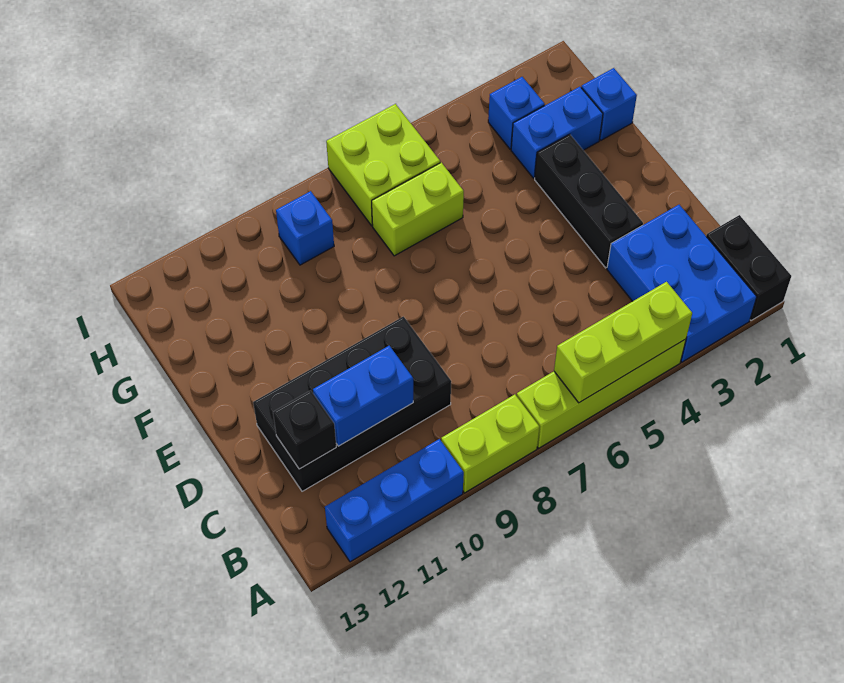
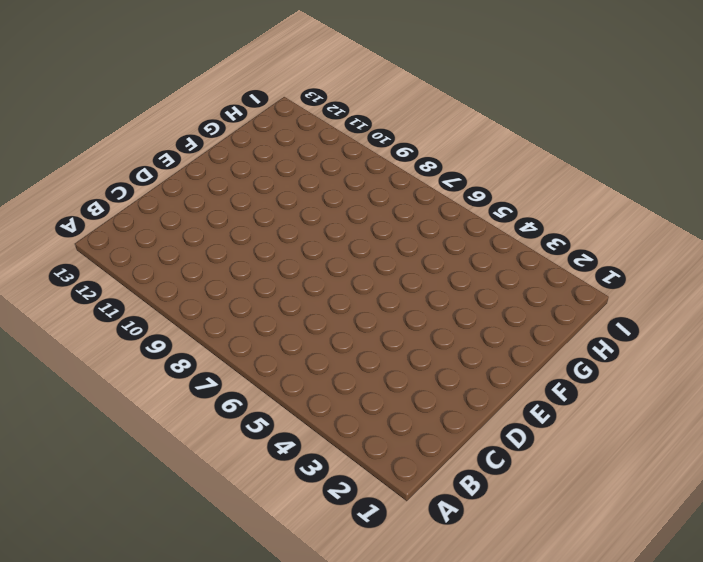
none -> black brick A1:B1 level 1
none -> blue brick A2:C3 level 1
none -> lime brick A4:A7 level 1

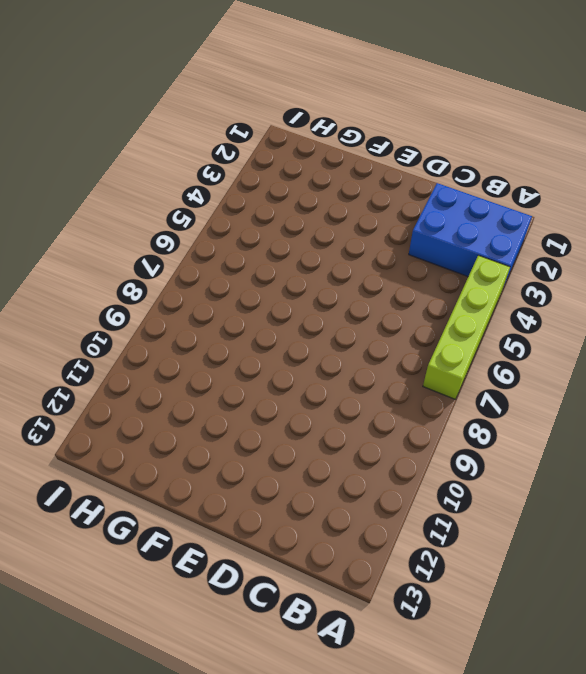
none -> black brick A1:B1 level 1
none -> lime brick A8:A9 level 1
none -> blue brick A10:A12 level 1

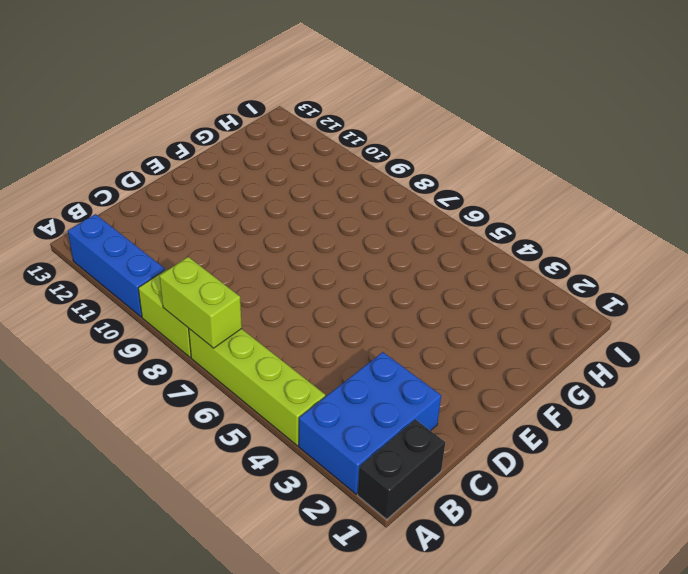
lime brick A7:A8 level 2 -> lime brick G6:G7 level 1
none -> black brick C9:D12 level 1
none -> black brick D3:F3 level 1
none -> blue brick G1 level 1

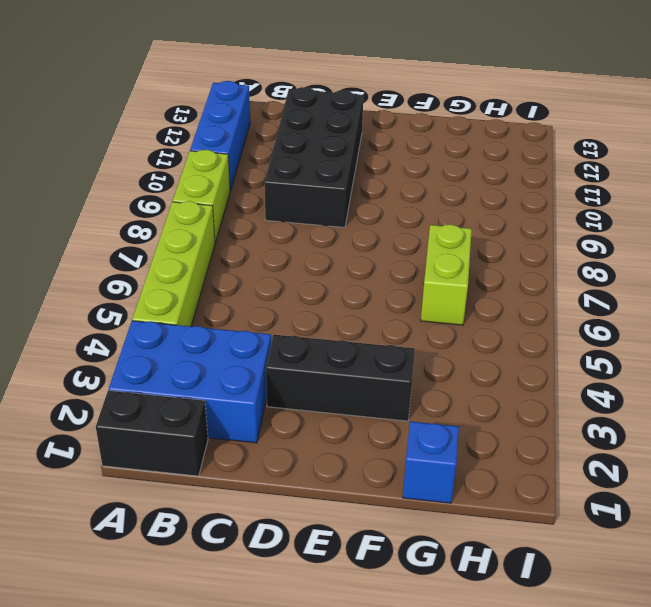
none -> blue brick G2:G3 level 1
none -> blue brick H3 level 1
none -> lime brick H6:I7 level 1

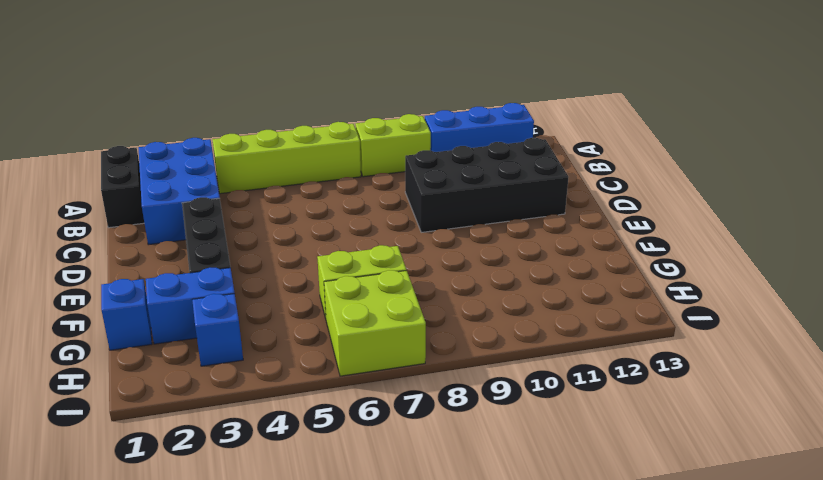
none -> blue brick H9 level 1
none -> lime brick A4:A6 level 2
none -> blue brick C10:C11 level 2

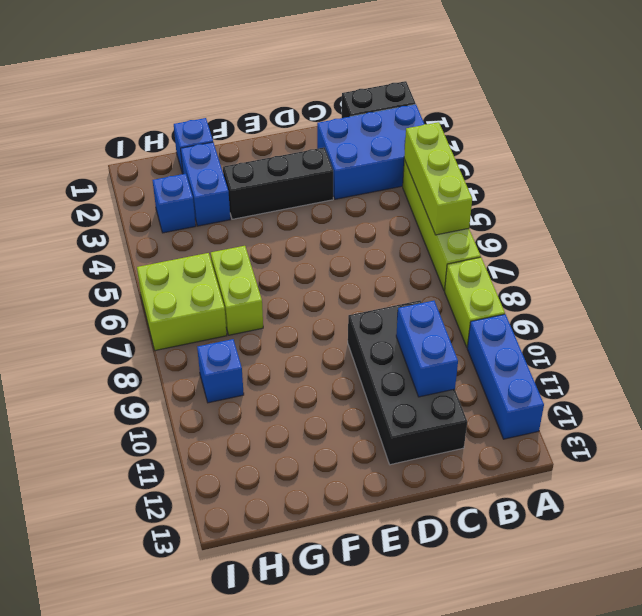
none -> black brick C12 level 2

